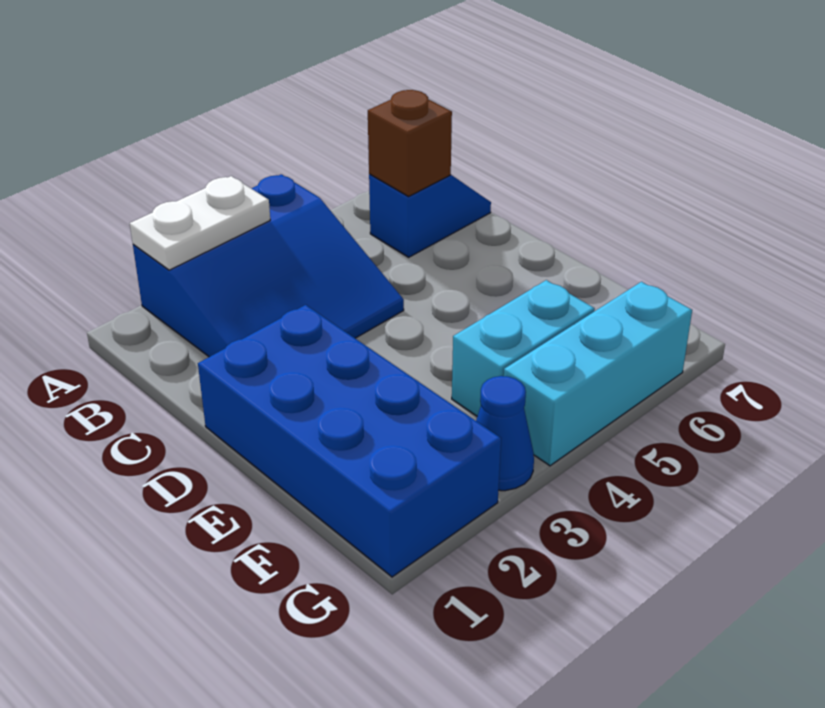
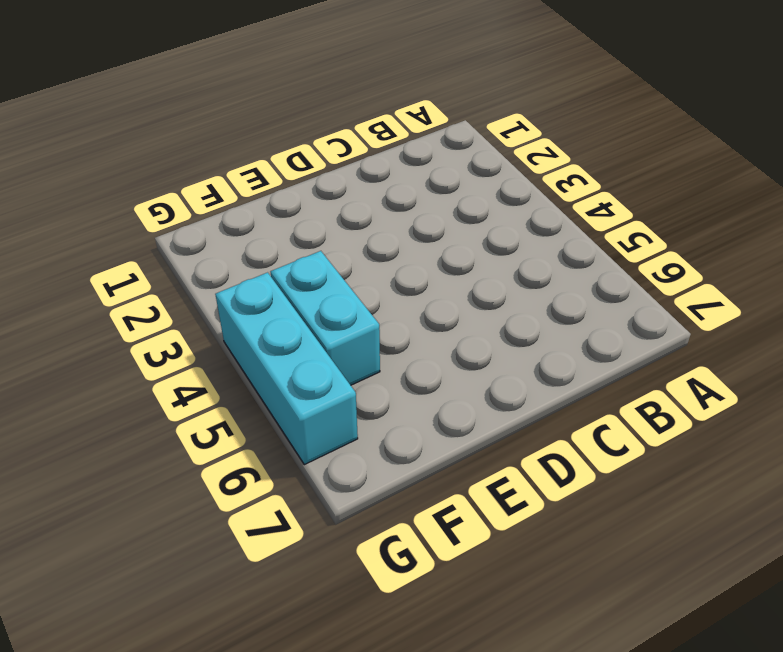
none -> blue slope A2:C4 level 1 top A
none -> blue slope B6:B7 level 1 top 6

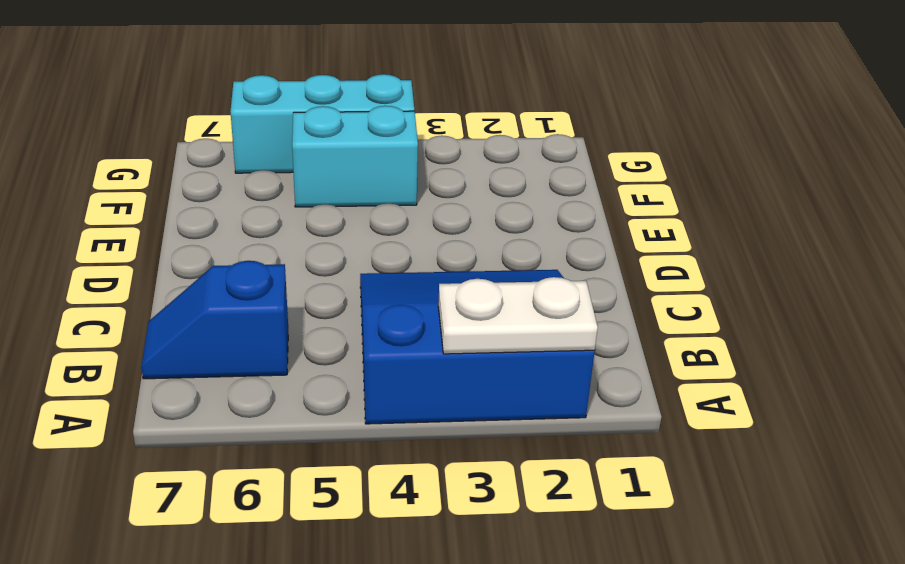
none -> blue brick D1:G2 level 1
none -> blue cone G3 level 1

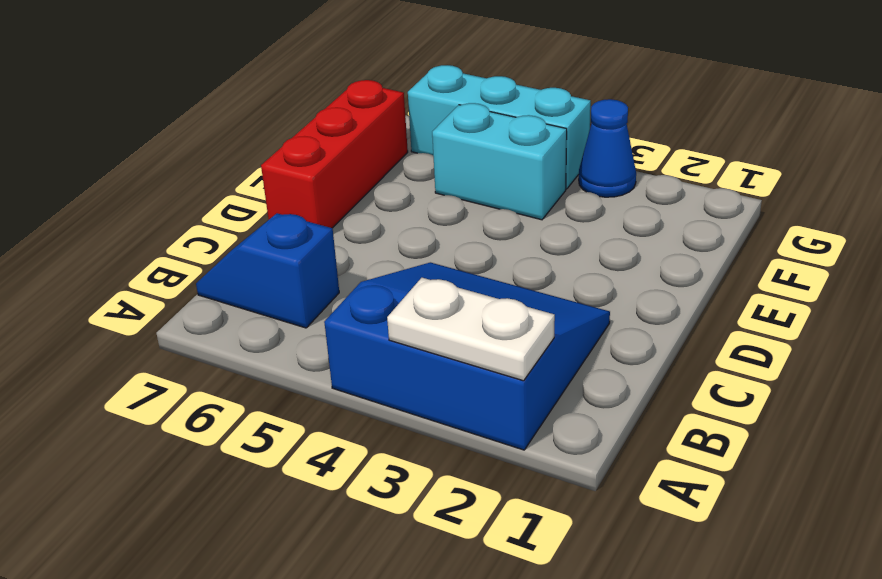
red brick D7:F7 level 1 -> none
none -> blue brick D1:G2 level 1
none -> brown brick B6 level 2

